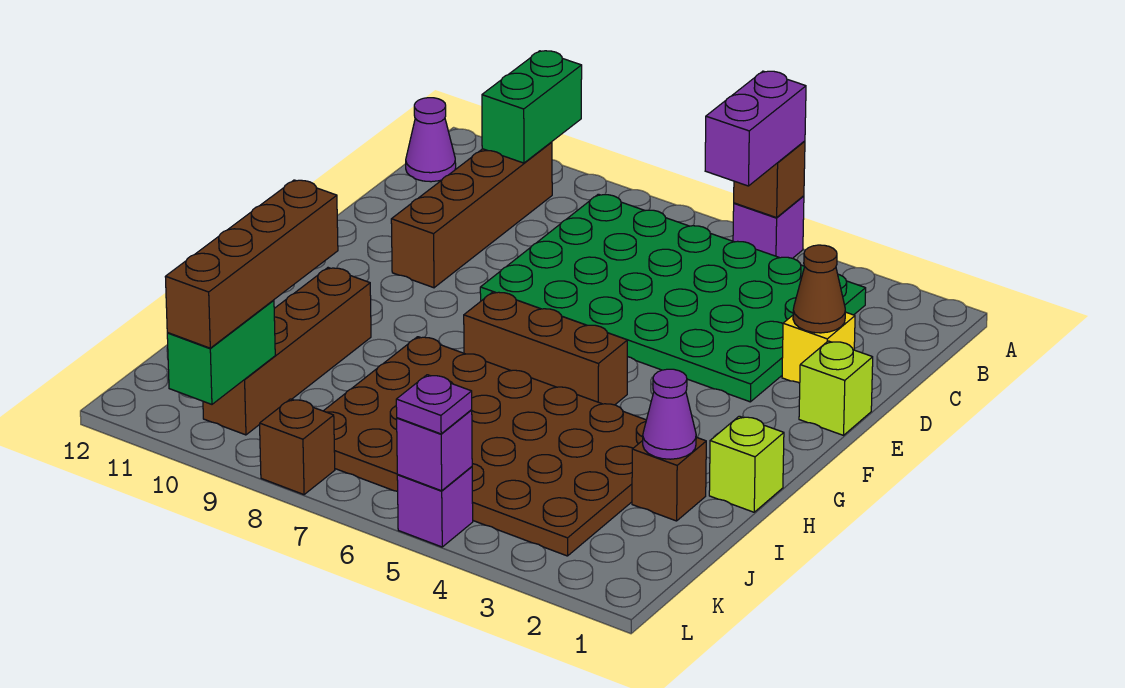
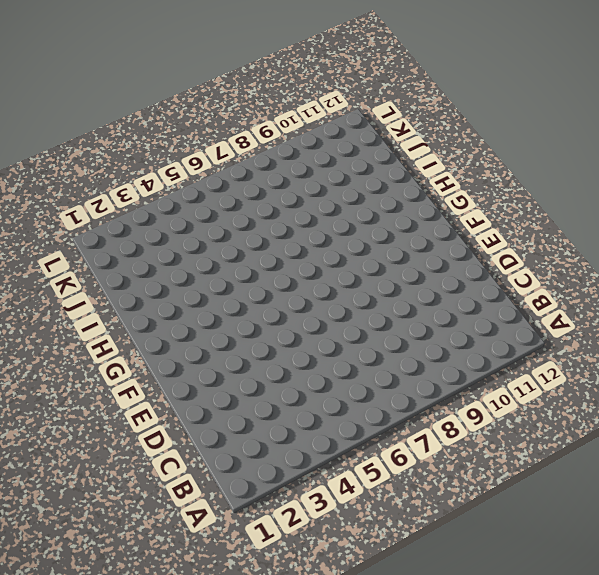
none -> purple brick A5 level 1
none -> green plate B3:E8 level 1
none -> brown brick B10:E10 level 1

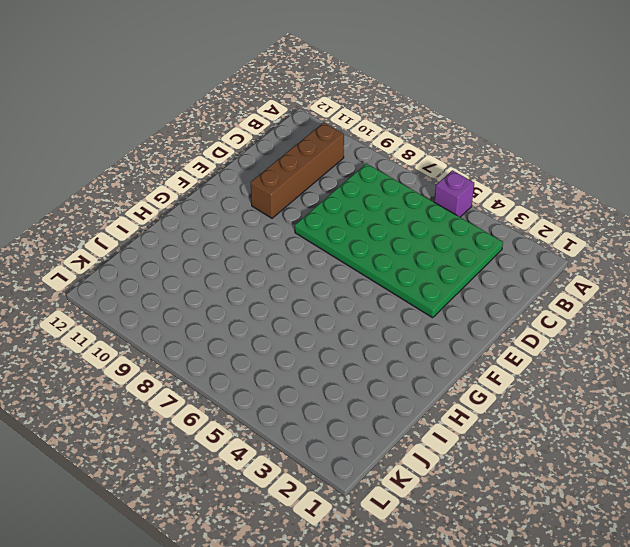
none -> purple cone B12 level 1
none -> yellow brick D2 level 1
none -> lime brick E1 level 1

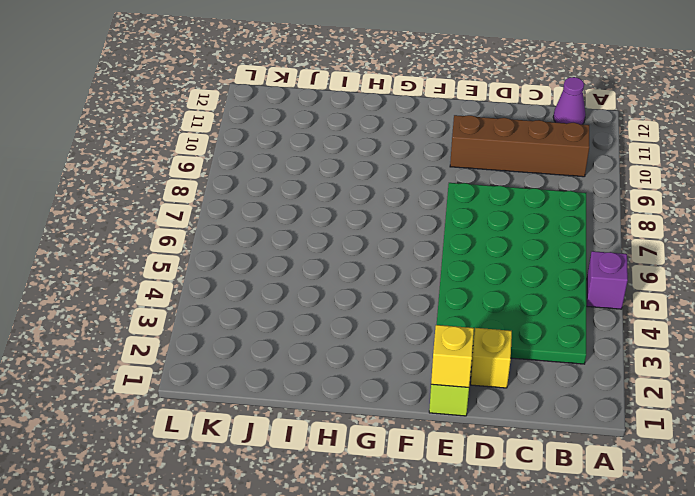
yellow brick E1 level 2 -> none
none -> brown brick G5:G7 level 1
none -> lime brick H1 level 1
none -> brown plate H3:K8 level 1

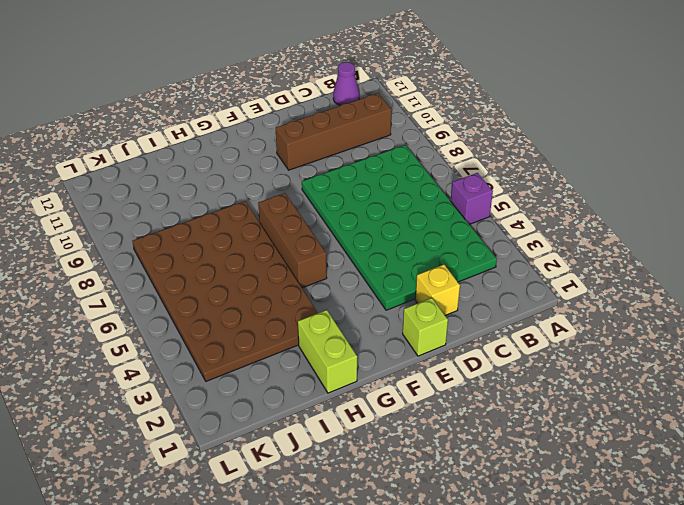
lime brick H1:H2 level 1 -> lime brick H1 level 1
none -> brown brick H10:K10 level 1
none -> brown brick I2 level 1
none -> purple brick L5 level 1

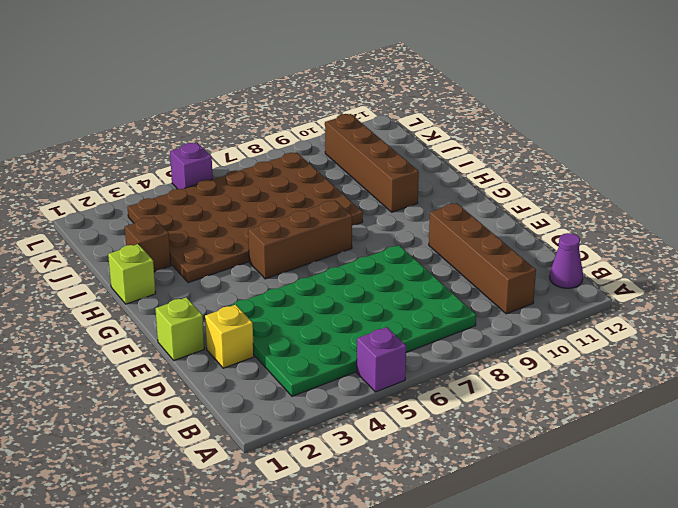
none -> brown brick L8 level 1
none -> brown brick A5 level 2
none -> green brick A10:B10 level 2

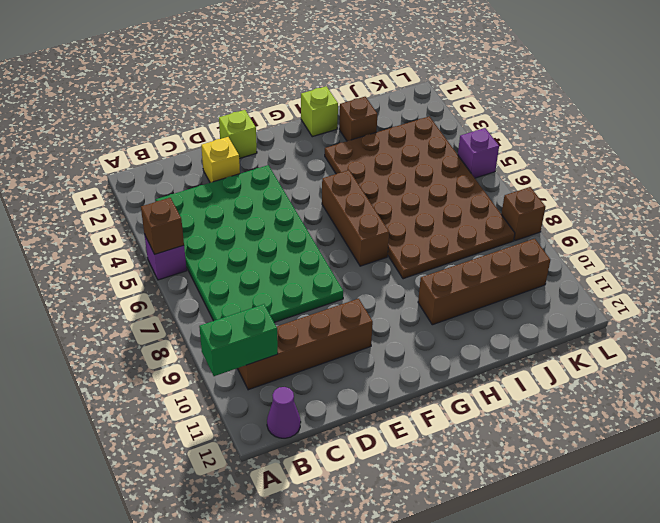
none -> brown cone D2 level 2
none -> purple cone I2 level 2
none -> green brick K10:L10 level 2

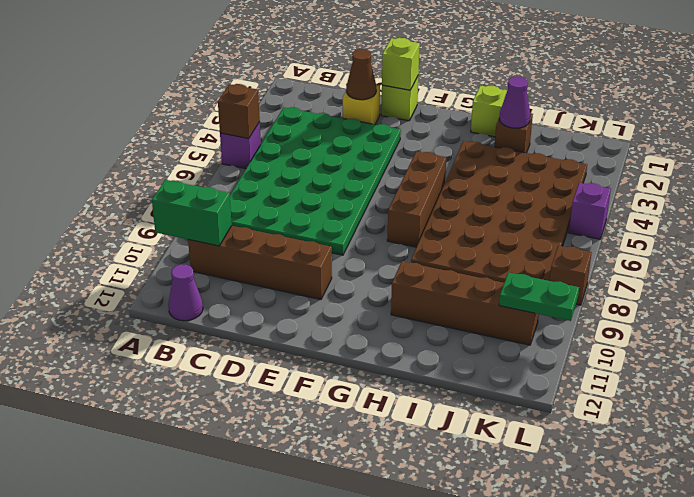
lime brick E1 level 2 -> none
green plate K10:L10 level 2 -> green brick K10:L10 level 2
none -> purple brick L5 level 2
none -> purple brick A5:B5 level 3
none -> brown brick I10:L10 level 3

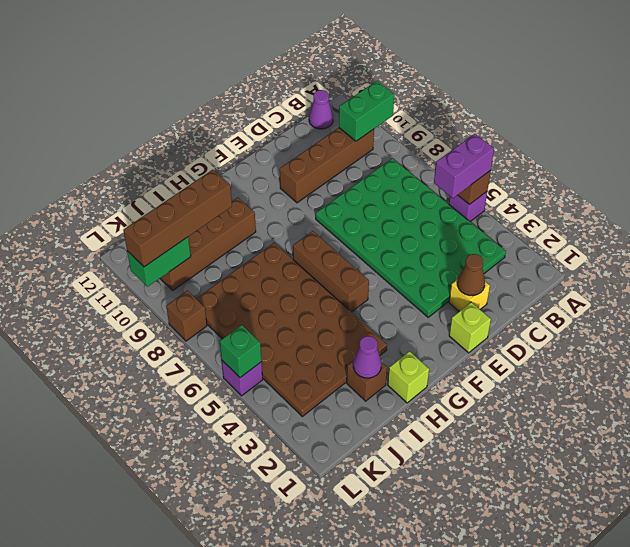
green brick L5 level 2 -> purple brick L5 level 2
none -> purple plate L5 level 3

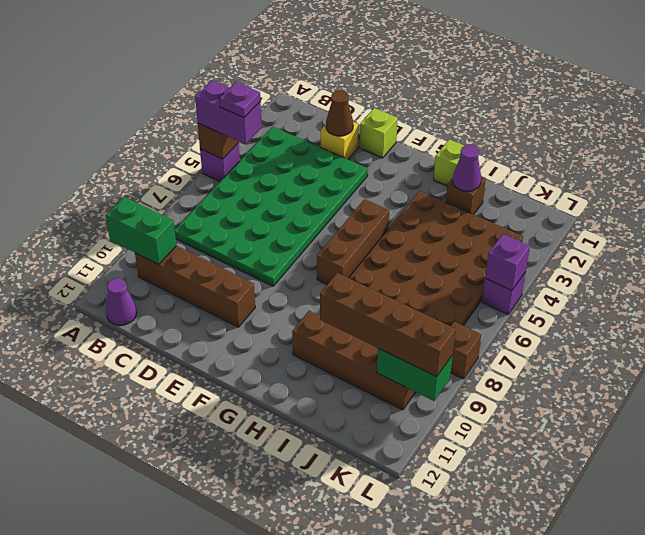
purple plate B5 level 4 -> purple plate L5 level 3

